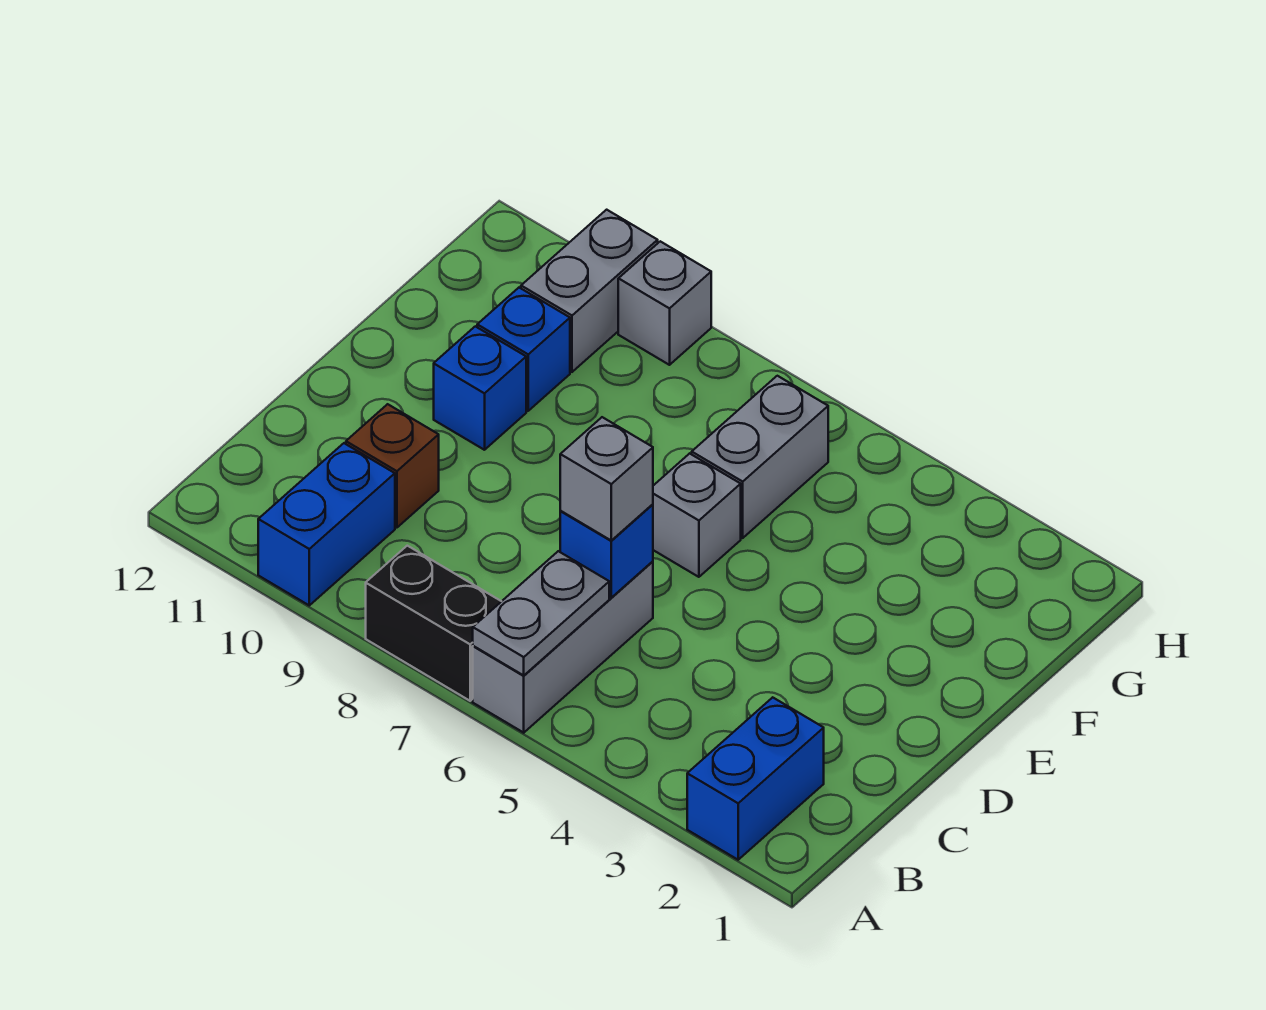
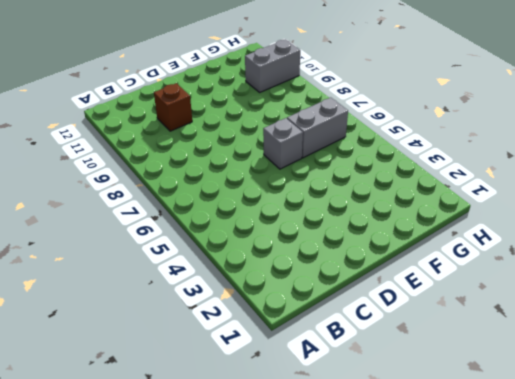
none -> blue brick A2:B2 level 1
none -> grey brick A6:C6 level 1
none -> black brick A7:A8 level 1

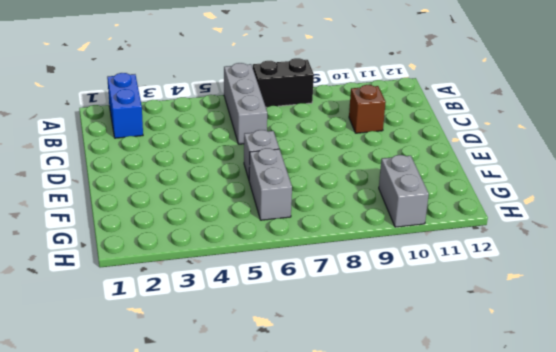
none -> blue brick A10:B10 level 1
none -> blue brick E10 level 1
none -> blue brick F10 level 1

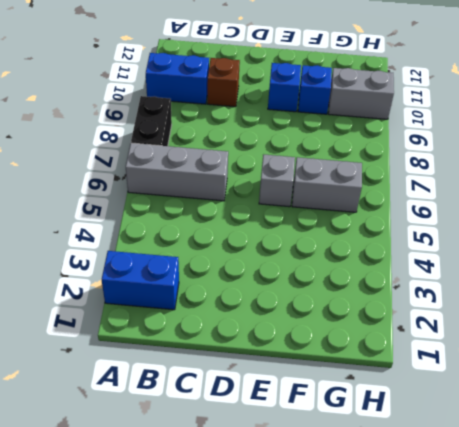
none -> grey brick H9 level 1
none -> grey plate A6:B6 level 2
none -> blue brick C6 level 2

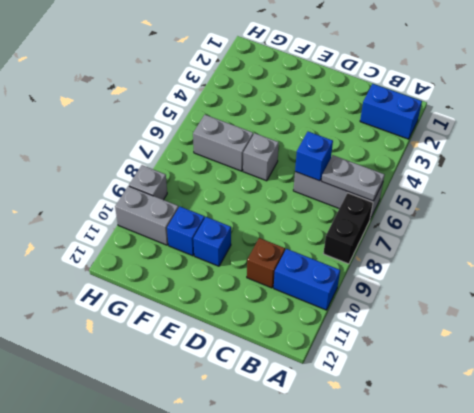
none -> grey brick C6 level 3

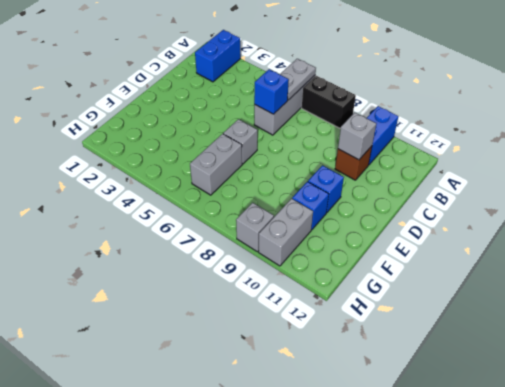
grey brick C10 level 2 -> grey brick C6 level 3

